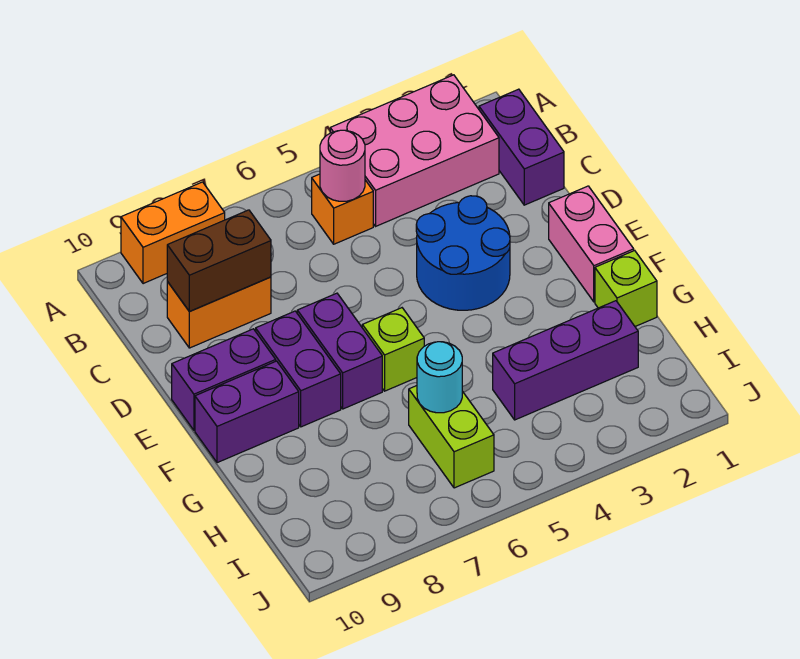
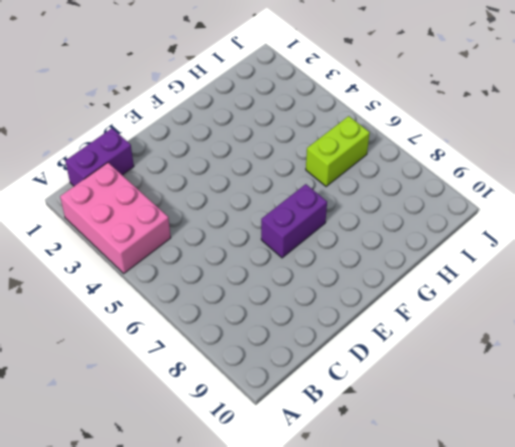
none -> orange brick A8:A9 level 1
none -> orange brick B5 level 1
none -> orange brick C8:C9 level 1

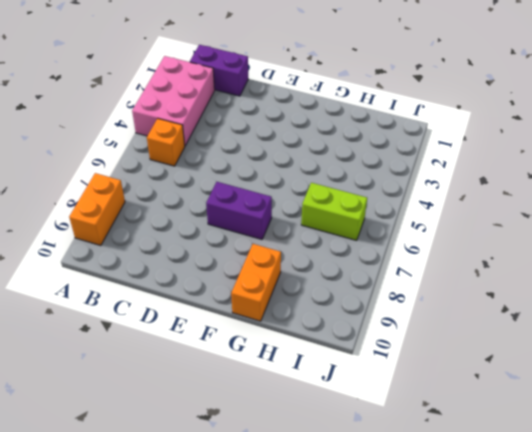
orange brick G9:G10 level 1 -> orange brick C8:C9 level 1
none -> blue round brick D3:E4 level 1
none -> pink brick E1:F1 level 1
none -> purple brick E8:F8 level 1

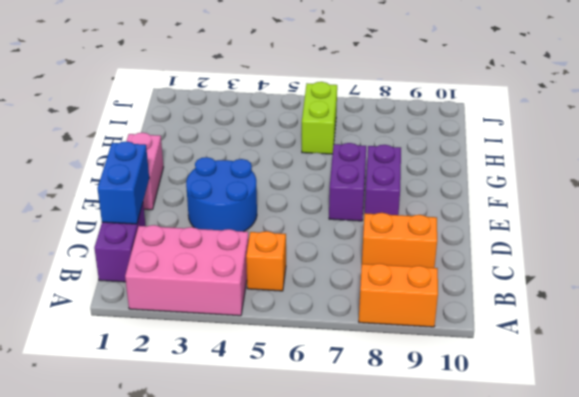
blue brick C1:D1 level 2 -> none
none -> purple brick E9:E10 level 1
none -> lime brick F6 level 1
none -> purple brick F9:F10 level 1

